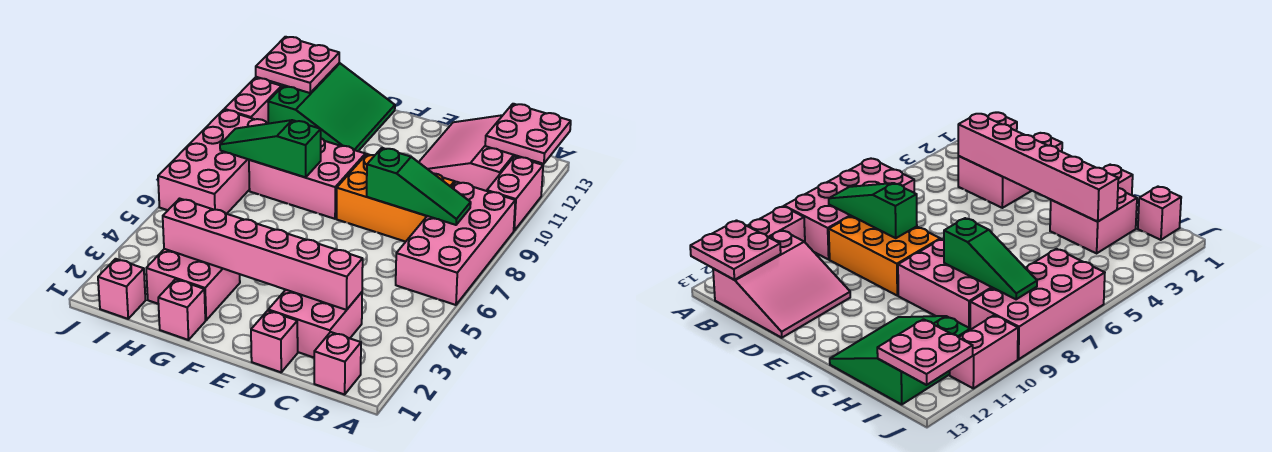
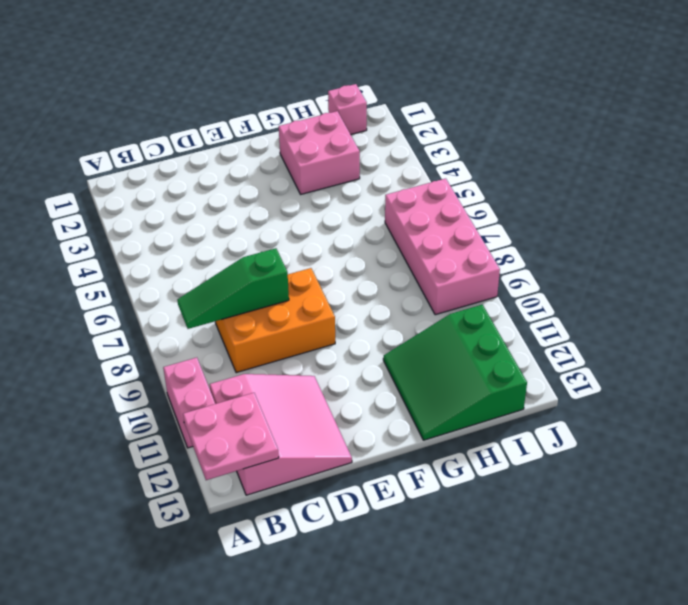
none -> pink brick A6:B9 level 1
none -> pink brick B1 level 1
none -> pink brick C2:D3 level 1

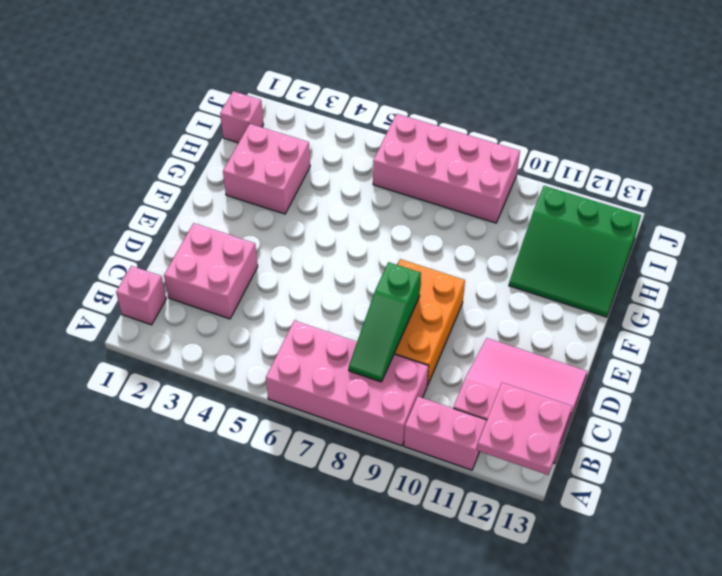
none -> pink brick D1 level 1
none -> pink brick F8:H9 level 1
none -> pink brick G1 level 1

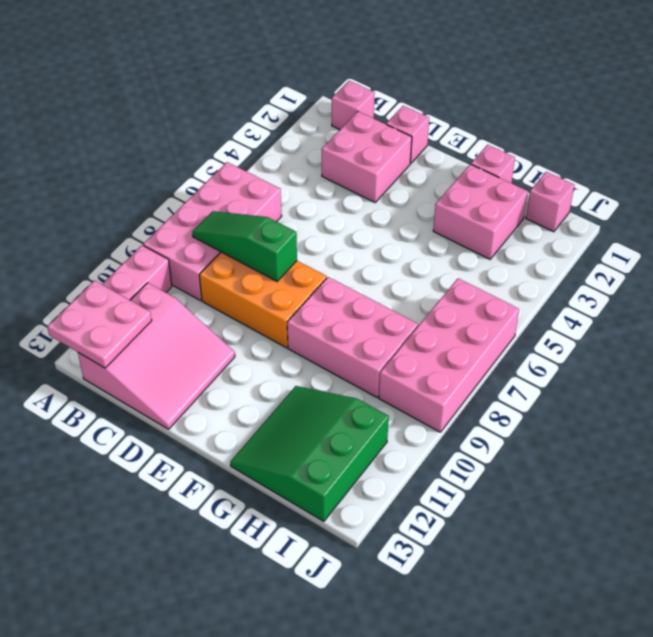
none -> pink brick J10:J11 level 1
none -> pink brick C3:H3 level 2
none -> green slope G8:I8 level 2 top G

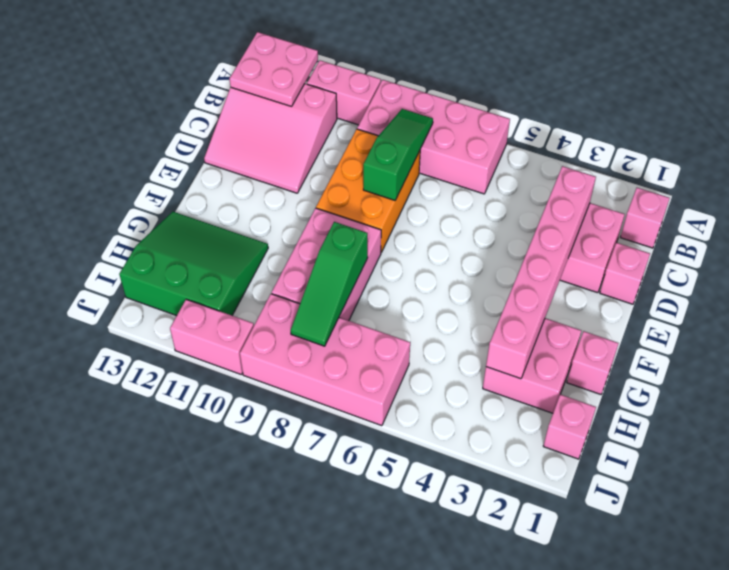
none -> pink plate I12:J13 level 2

